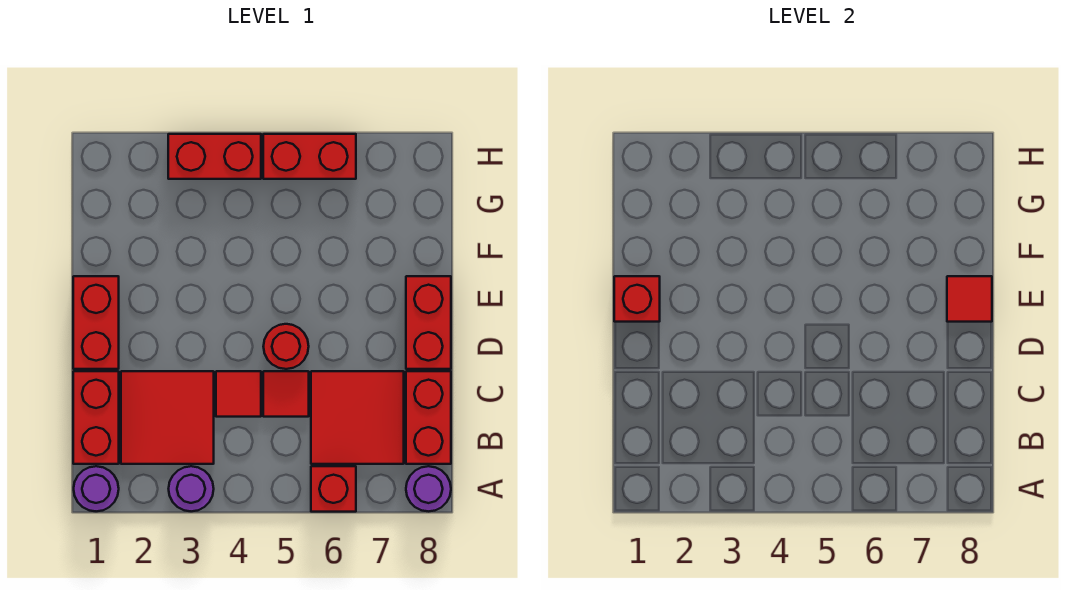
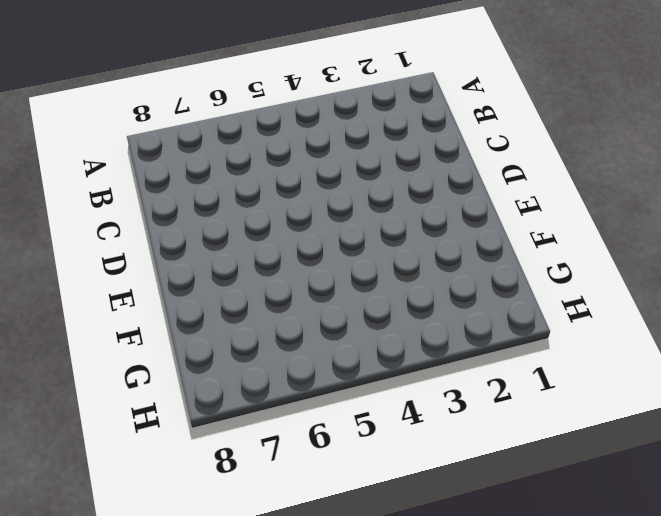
none -> purple round brick A1 level 1
none -> purple round brick A3 level 1
none -> red brick A6 level 1

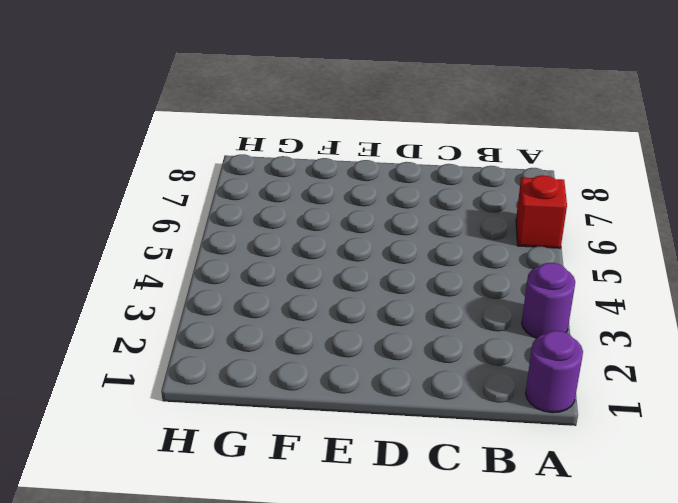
none -> purple round brick A8 level 1
none -> red brick B1:C1 level 1
none -> red tile B2:C3 level 1

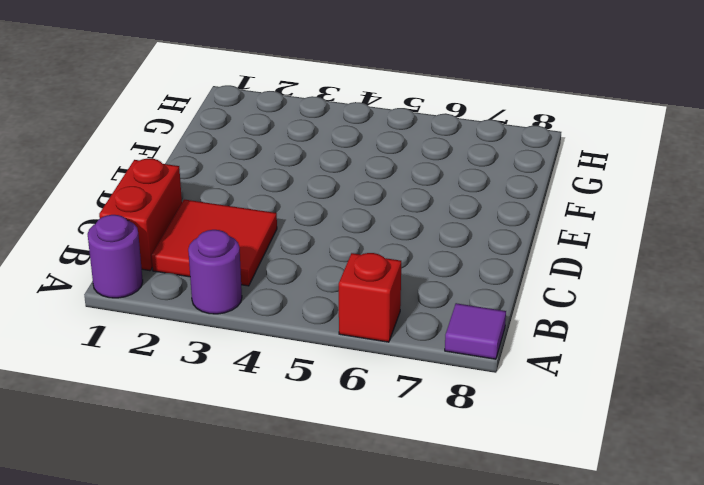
purple tile A8 level 1 -> purple round brick A8 level 1
none -> red tile B6:C7 level 1
none -> red brick B8:C8 level 1
none -> red tile C4 level 1

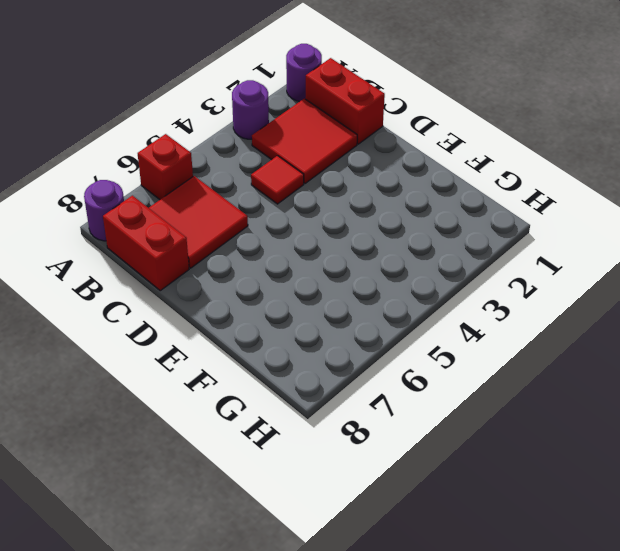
none -> red tile C5 level 1
none -> red brick D1:E1 level 1
none -> red round brick D5 level 1

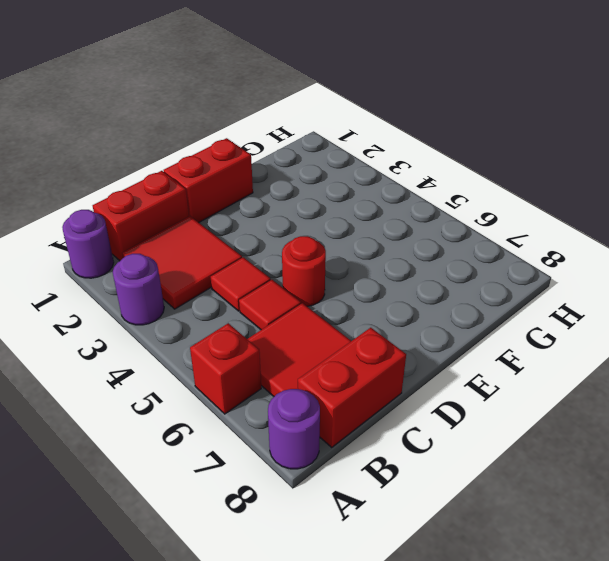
none -> red brick D8:E8 level 1
none -> red brick H3:H4 level 1
none -> red brick H5:H6 level 1

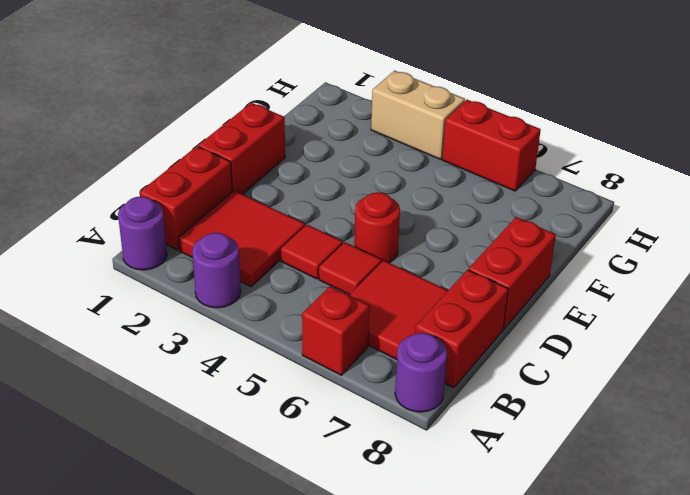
tan brick H3:H4 level 1 -> red brick H3:H4 level 1
none -> red brick E1 level 2
none -> red tile E8 level 2

